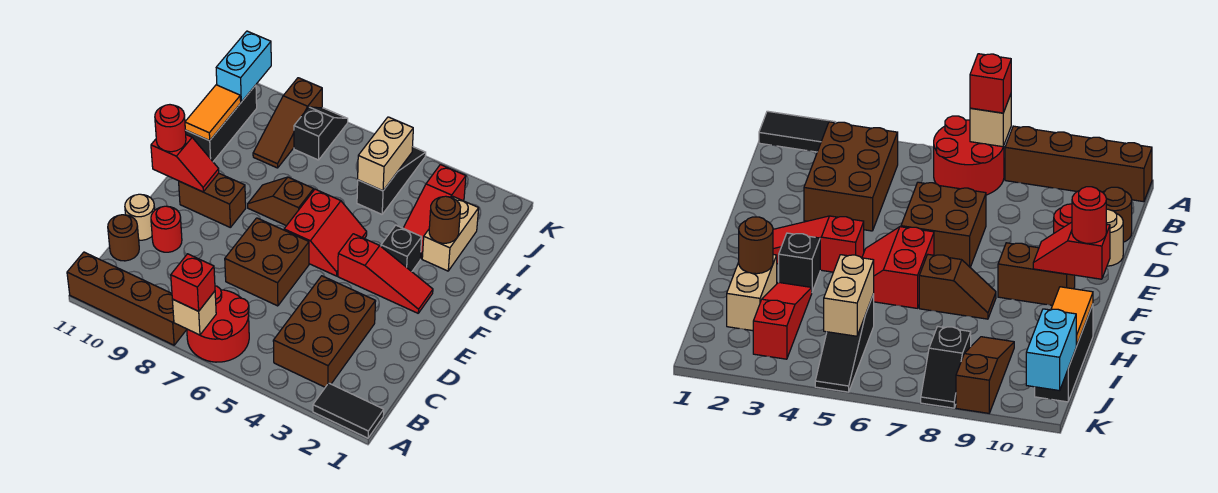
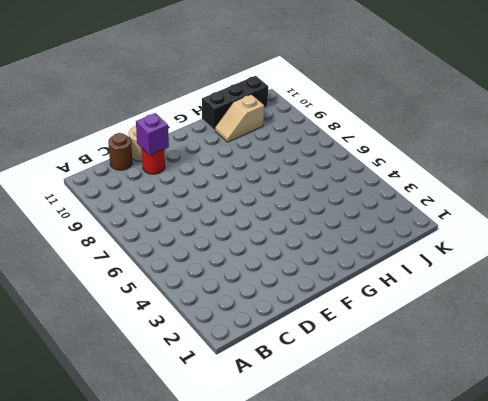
purple brick D10 level 2 -> none
tan slope H10:I10 level 1 top I -> none
none -> black tile A1:A2 level 1
none -> red round brick A6:B7 level 1
none -> brown brick A8:A11 level 1

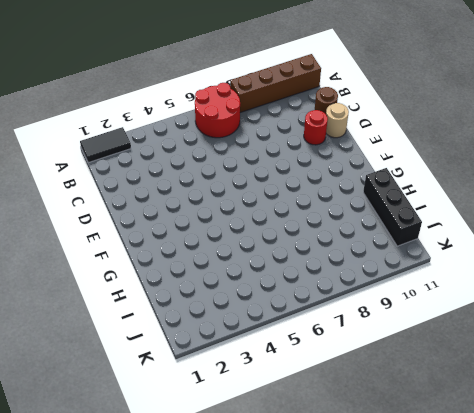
none -> brown brick B3:D4 level 1
none -> brown brick D6:E7 level 1
none -> red slope F2:F4 level 1 top 4

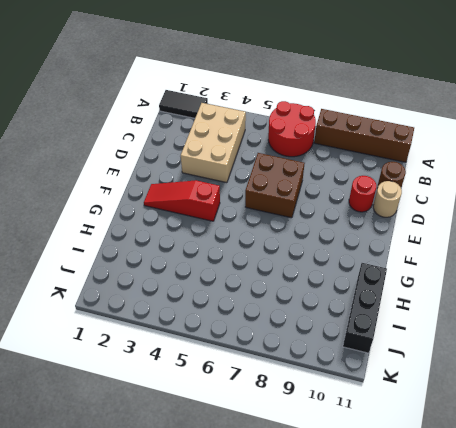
tan brick B3:D4 level 1 -> brown brick B3:D4 level 1
none -> red slope F5:G6 level 1 top 6
none -> brown brick F9:F10 level 1
none -> black brick G3 level 1

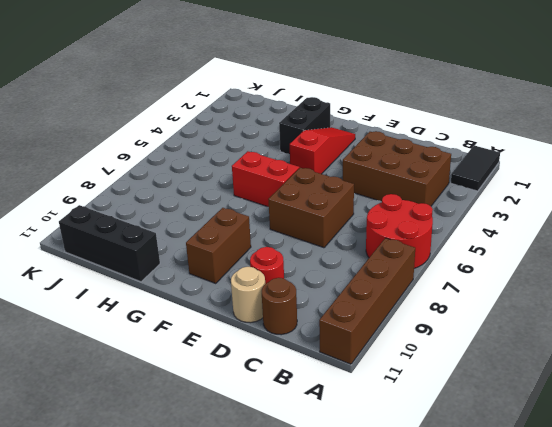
black brick G2:G3 level 1 -> black brick G3 level 1
none -> brown slope G7:G8 level 1 top 7
none -> tan brick H2:I2 level 1
none -> red slope H3:J3 level 1 top J

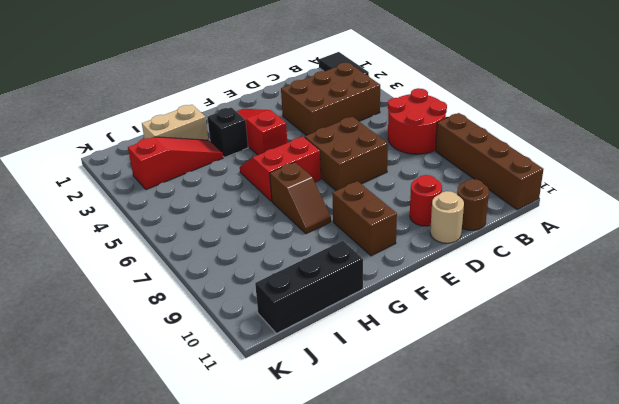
none -> black slope I5:K5 level 1 top I
none -> brown slope I9:K9 level 1 top K
none -> black slope J8:K8 level 1 top J

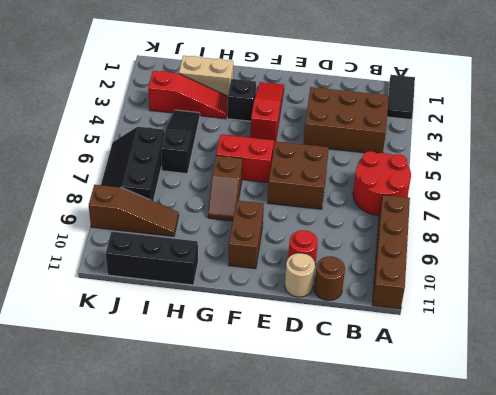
black slope I4:I6 level 1 top 6 -> black slope I5:K5 level 1 top I
black slope J6:K8 level 1 top J -> black slope J8:K8 level 1 top J
none -> tan brick A7 level 2
none -> red slope F10:F11 level 2 top 11
none -> brown round brick H2 level 2

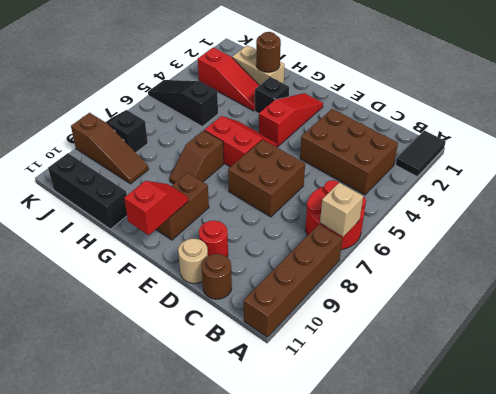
none -> orange tile H11:I11 level 2
none -> tan brick I5:J5 level 2
none -> cyan brick J11:K11 level 2

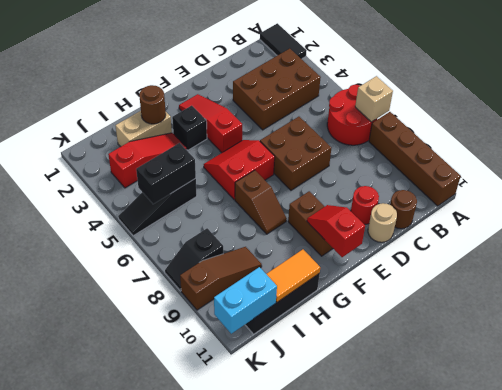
black brick I5:J5 level 2 -> tan brick I5:J5 level 2
none -> red brick A7 level 3
none -> red round brick F11 level 3

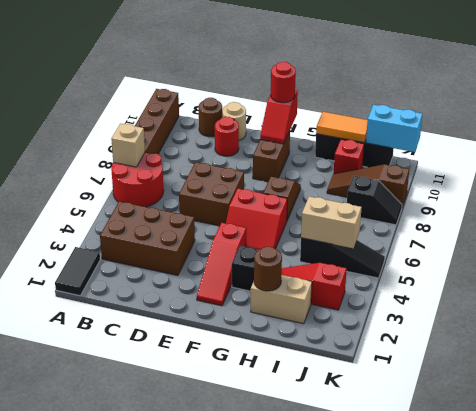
red brick I10 level 1 -> red brick A7 level 3

